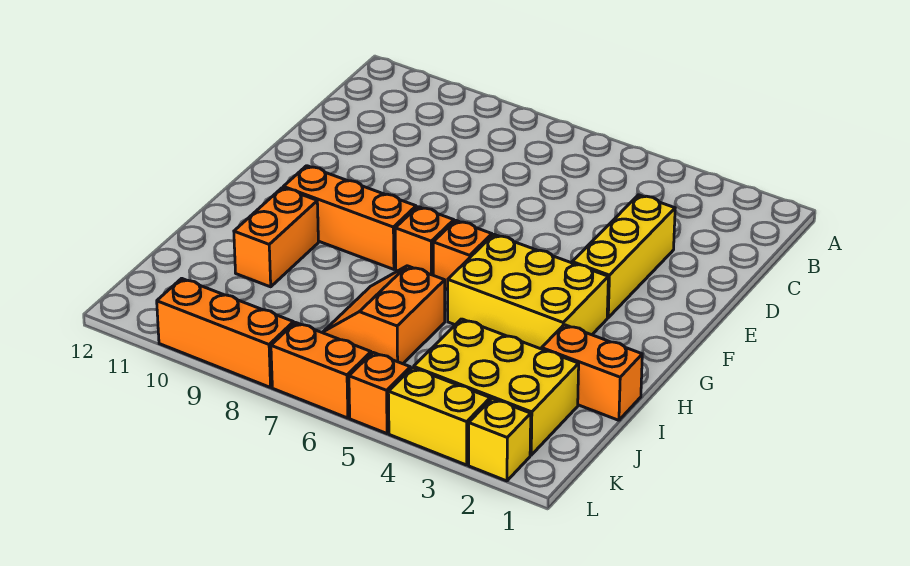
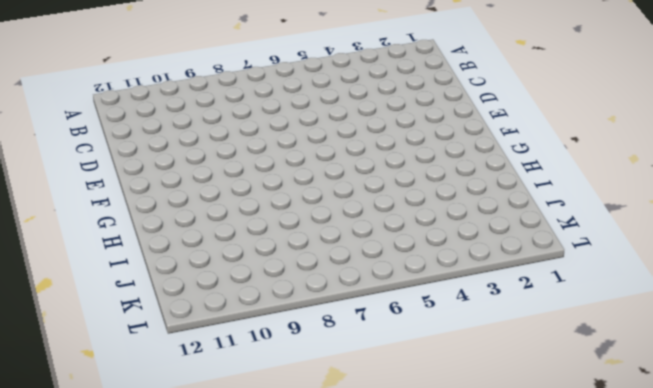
none -> yellow brick D3:F3 level 1
none -> yellow brick G3:H5 level 1
none -> orange brick G6 level 1

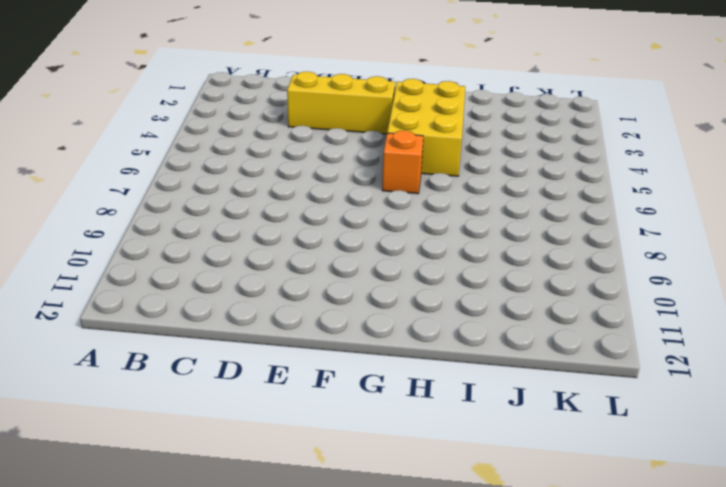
none -> orange brick G7 level 1
none -> orange brick G8:G10 level 1
none -> orange brick H10:I10 level 1

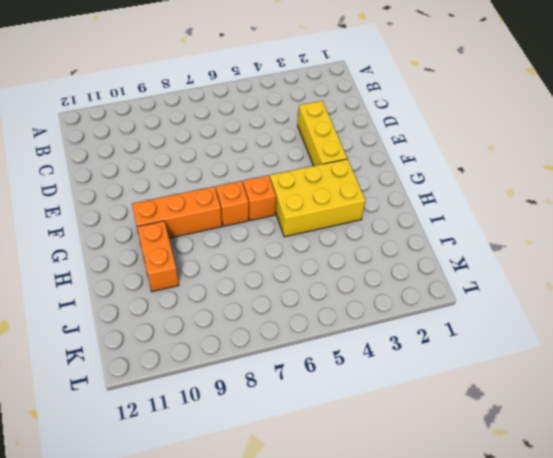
none -> orange brick I1:I2 level 1
none -> orange slope I6:J7 level 1 top 6
none -> yellow brick J2:K4 level 1

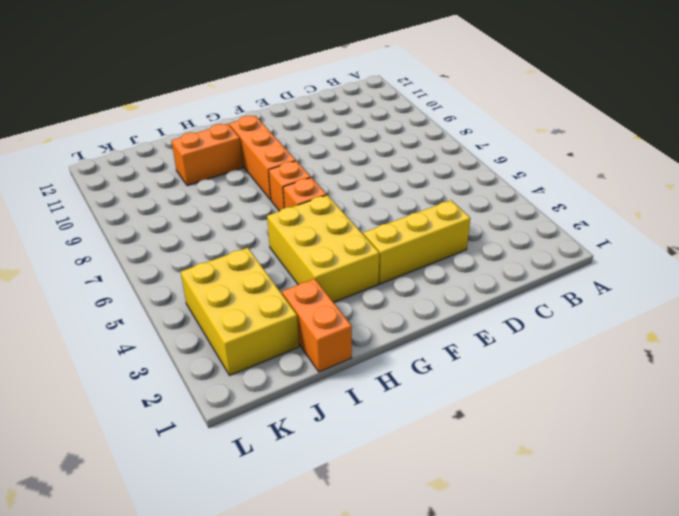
none -> orange slope I6:J7 level 1 top 6
none -> yellow brick L2 level 1
none -> yellow brick L3:L4 level 1

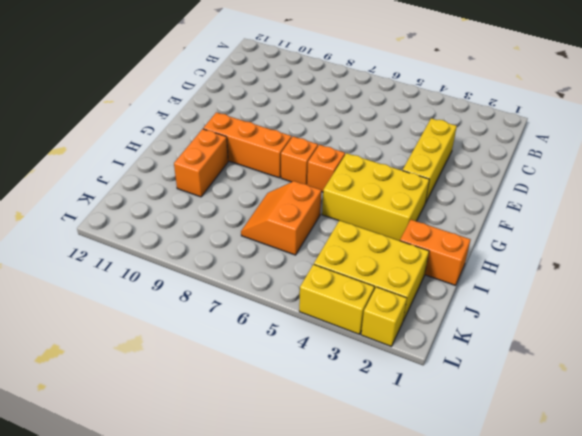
none -> orange brick L5 level 1
none -> orange brick L6:L7 level 1
none -> orange brick L8:L10 level 1

